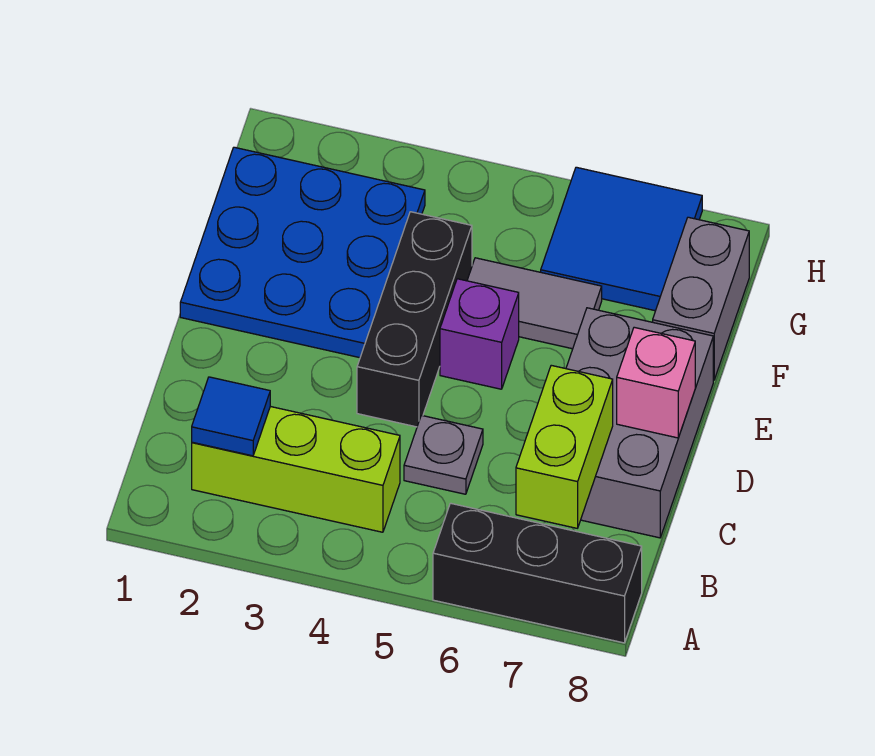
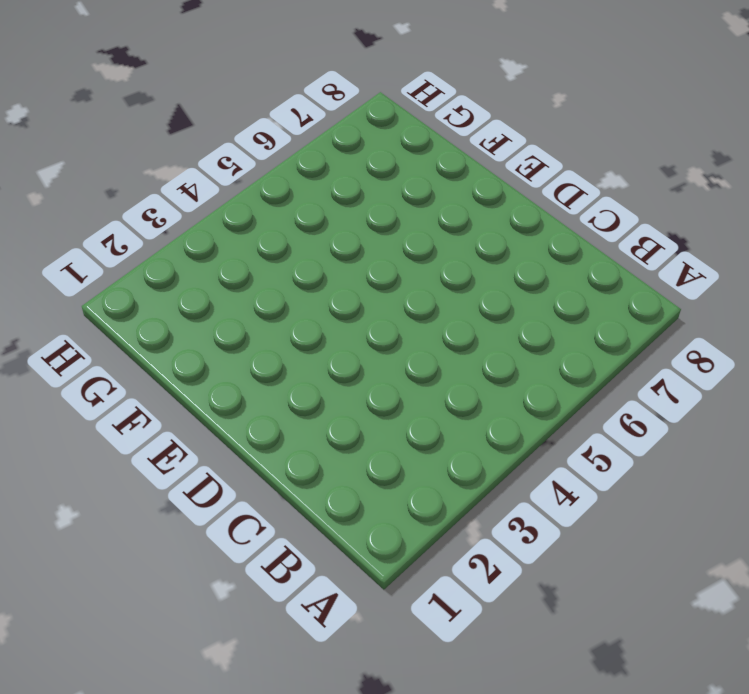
none -> black brick A6:A8 level 1
none -> lime brick B2:B4 level 1
none -> grey plate C5 level 1

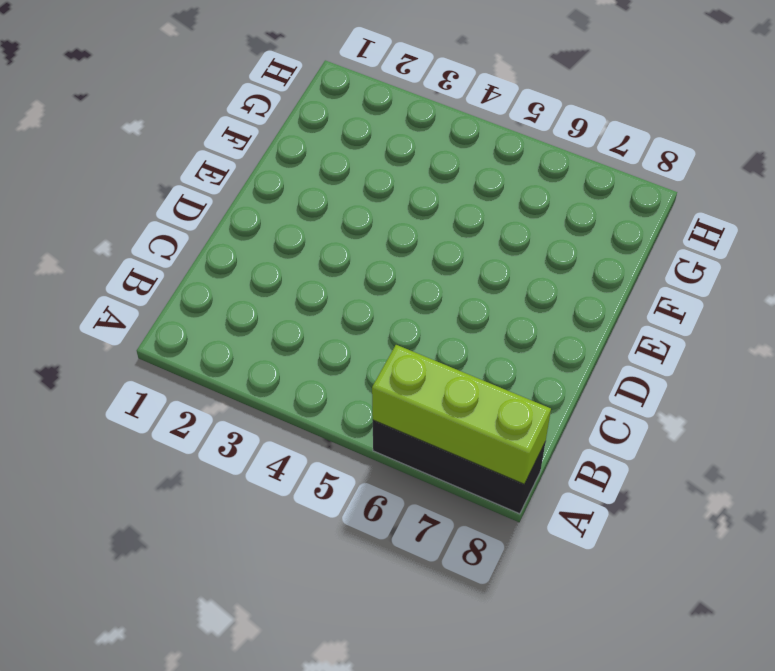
lime brick A6:A8 level 2 -> lime brick B2:B4 level 1
none -> grey plate C5 level 1
none -> grey brick C7:E8 level 1
none -> black brick D4:F4 level 1

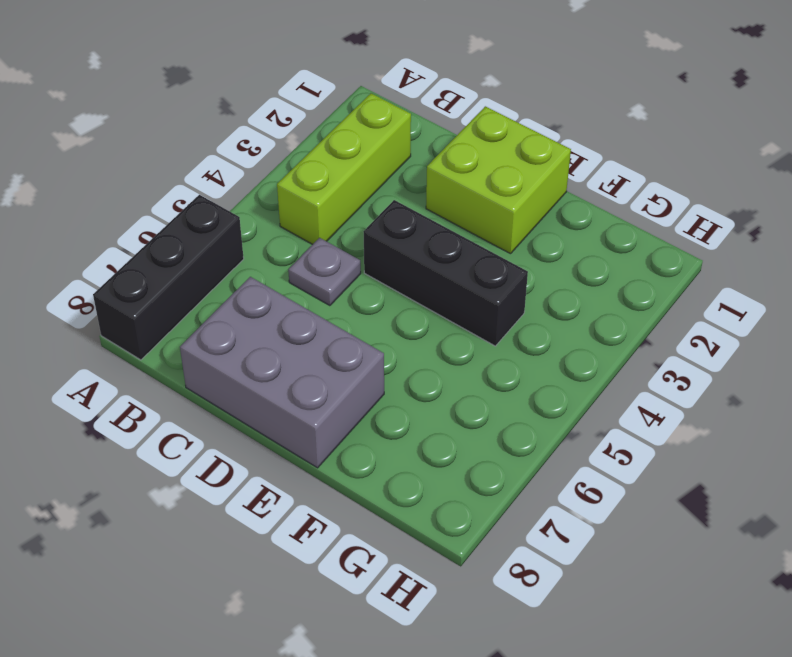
lime brick D1:E2 level 1 -> blue plate E1:G3 level 1
none -> purple brick E5 level 1
none -> grey tile F5:F6 level 1
none -> grey brick F8:G8 level 1

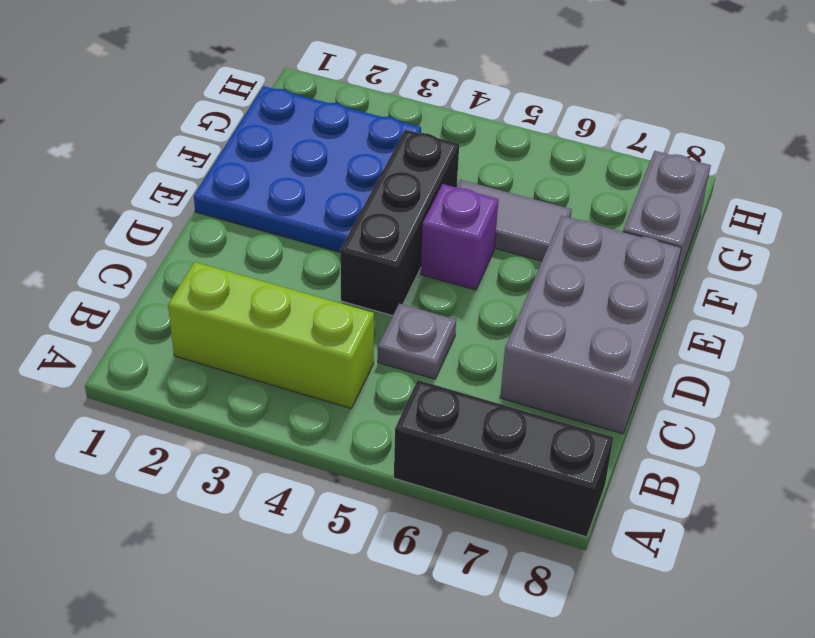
none -> blue tile G6:H7 level 1
none -> blue tile B2 level 2
none -> lime brick B7:C7 level 2

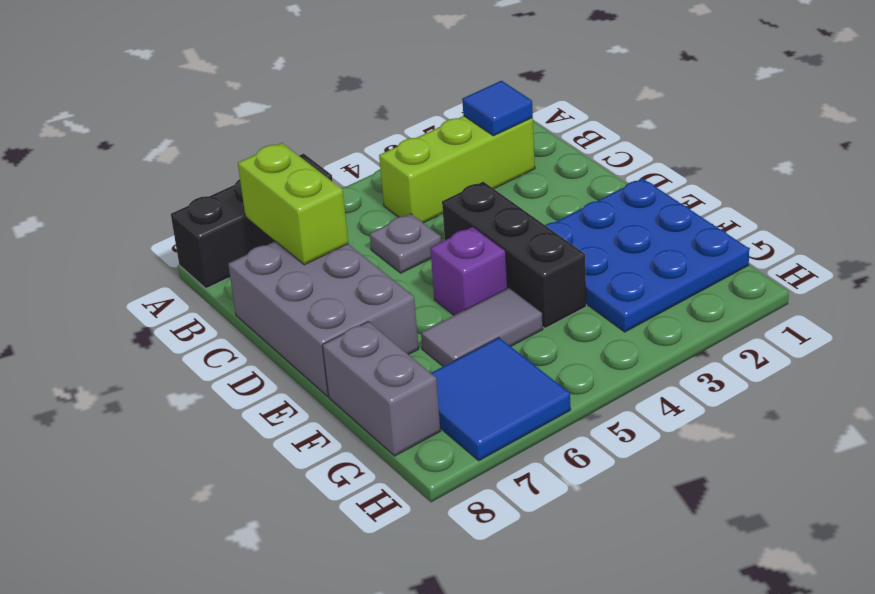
none -> pink brick D8 level 2

